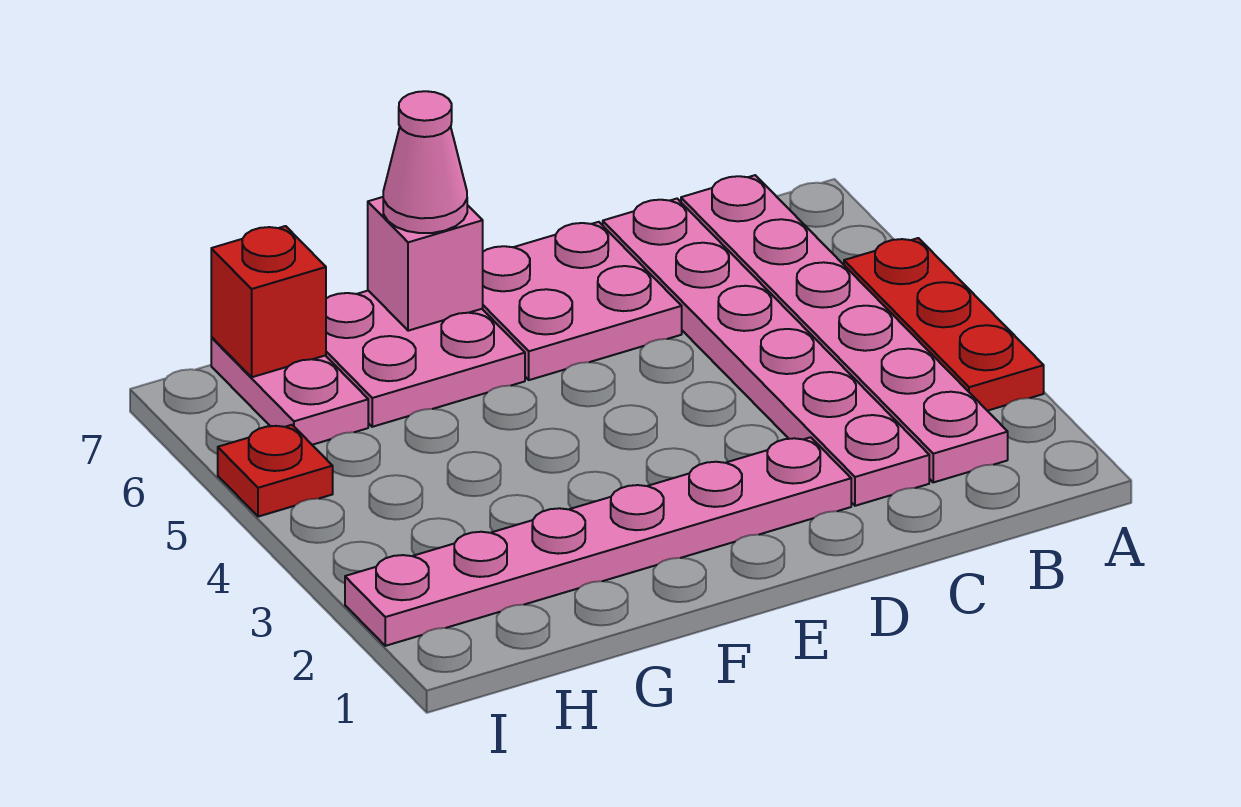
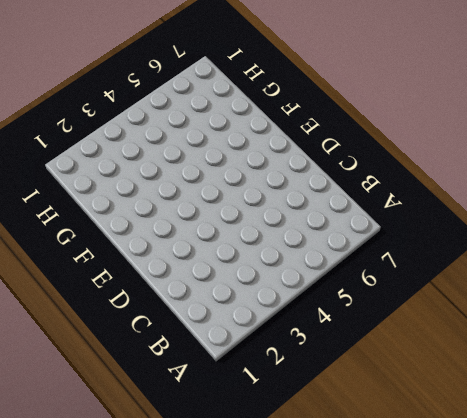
none -> red plate A3:A5 level 1
none -> pink plate B2:B7 level 1

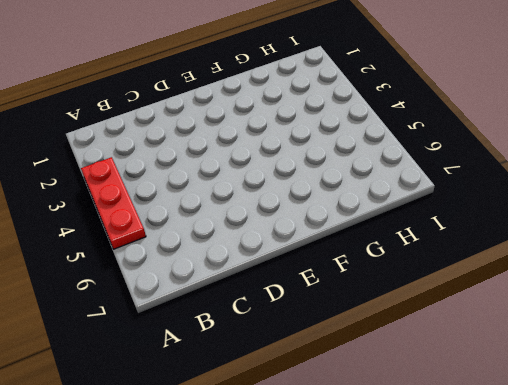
none -> pink plate B2:B7 level 1
none -> pink plate C2:C7 level 1

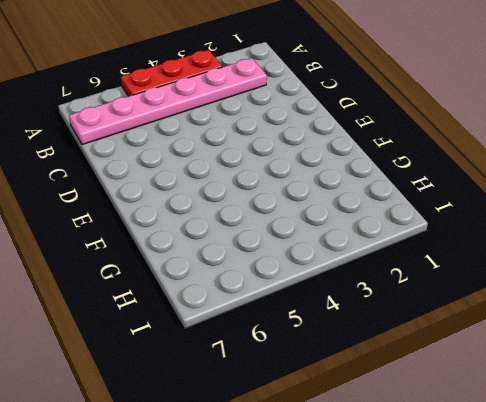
none -> pink plate C2:C7 level 1
none -> pink plate D2:I2 level 1

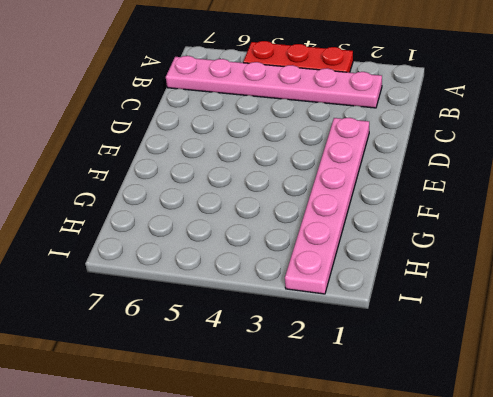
none -> pink plate C2:C7 level 1
none -> pink plate D6:E7 level 1

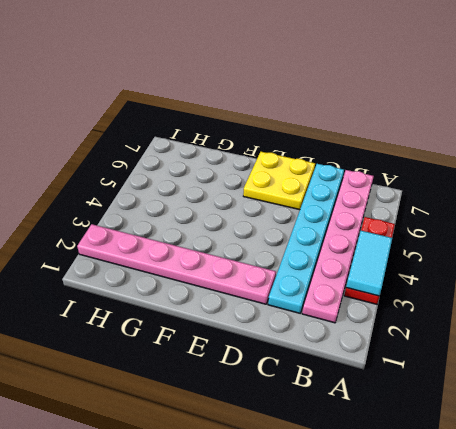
cyan tile A3:A4 level 2 -> none
cyan plate C2:C7 level 1 -> pink plate C2:C7 level 1
yellow plate D6:E7 level 1 -> pink plate D6:E7 level 1
none -> pink plate F6:G7 level 1
none -> pink plate H6:H7 level 1

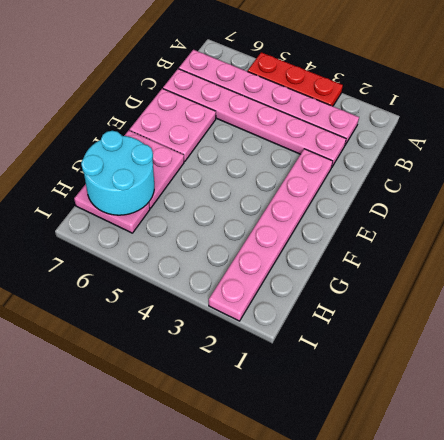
cyan round brick G6:H7 level 2 -> red brick H7 level 2
none -> red plate I5 level 1
none -> pink brick F7 level 2

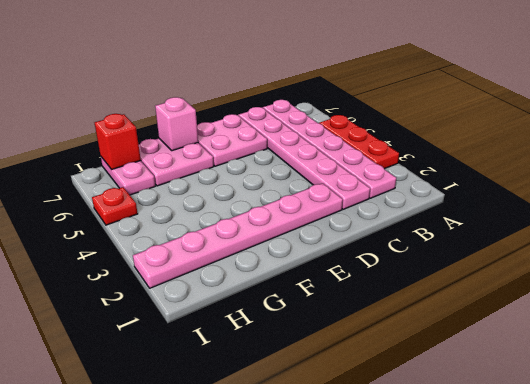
none -> pink cone F7 level 3

